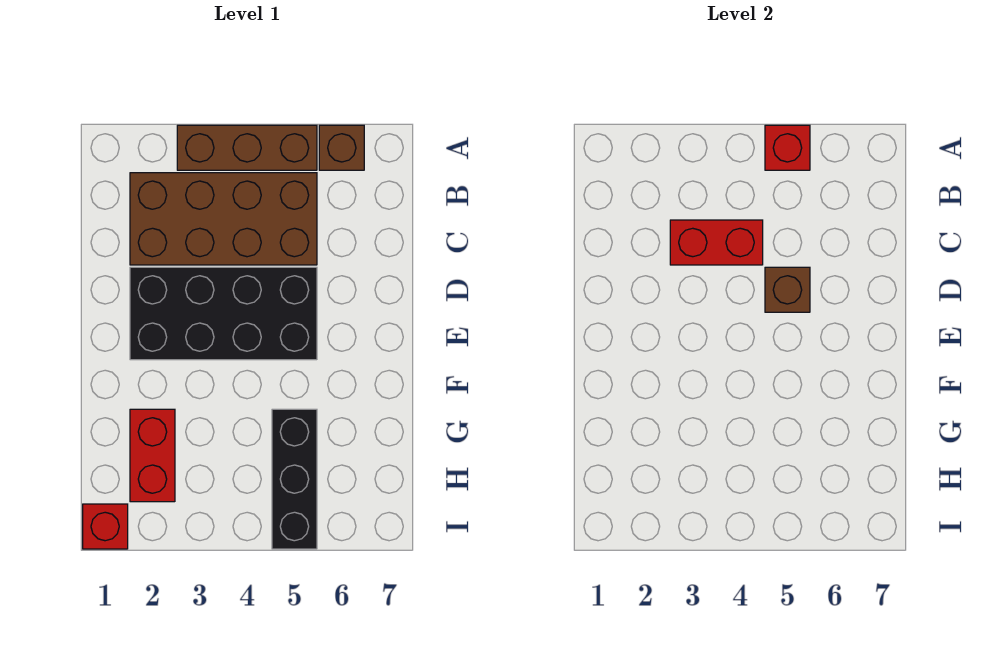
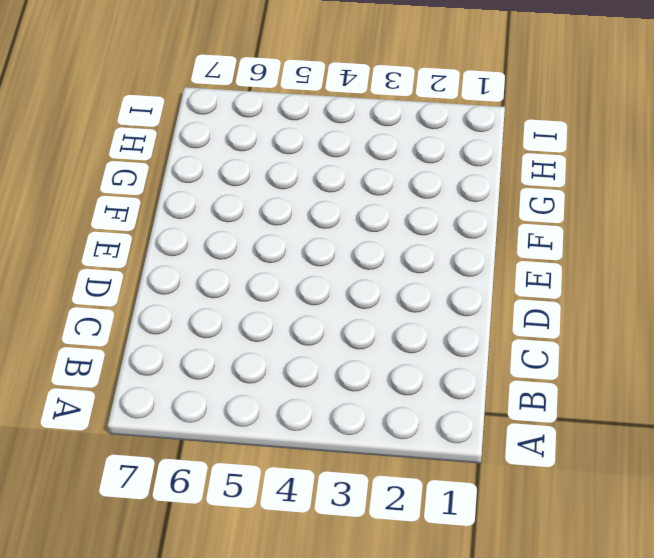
none -> brown brick A3:A5 level 1
none -> brown brick A6 level 1

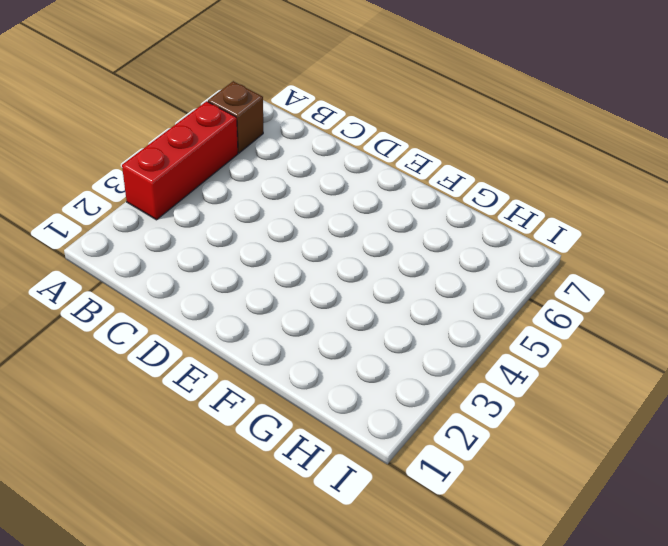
red brick A3:A5 level 1 -> brown brick A3:A5 level 1
none -> brown brick B2:C5 level 1
none -> black brick D2:E5 level 1

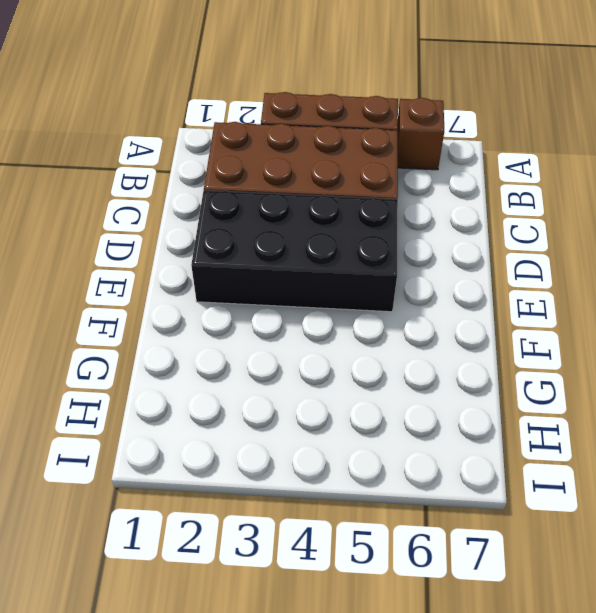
none -> red brick G2:H2 level 1
none -> black brick G5:I5 level 1

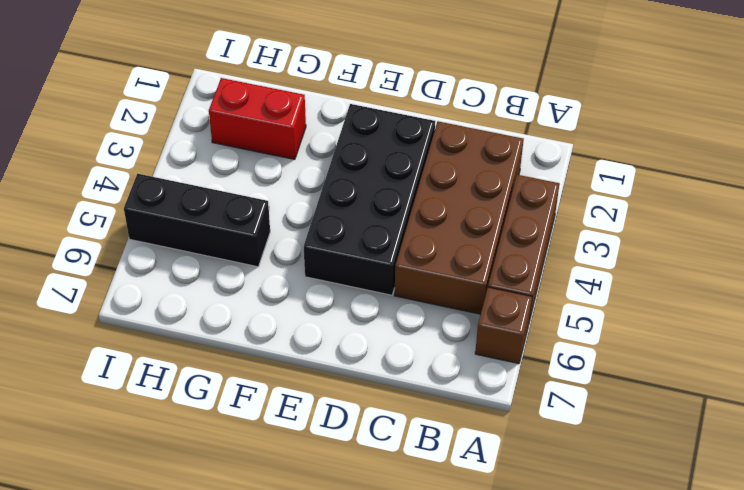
none -> red brick I1 level 1
none -> red brick A5 level 2

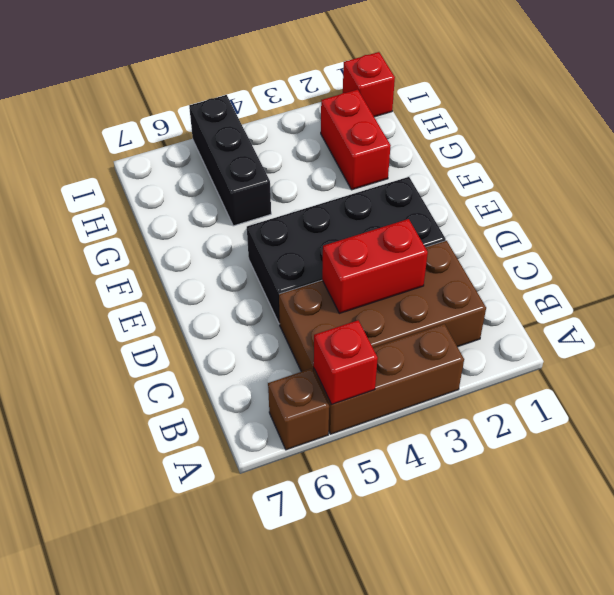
none -> brown brick D5 level 2

